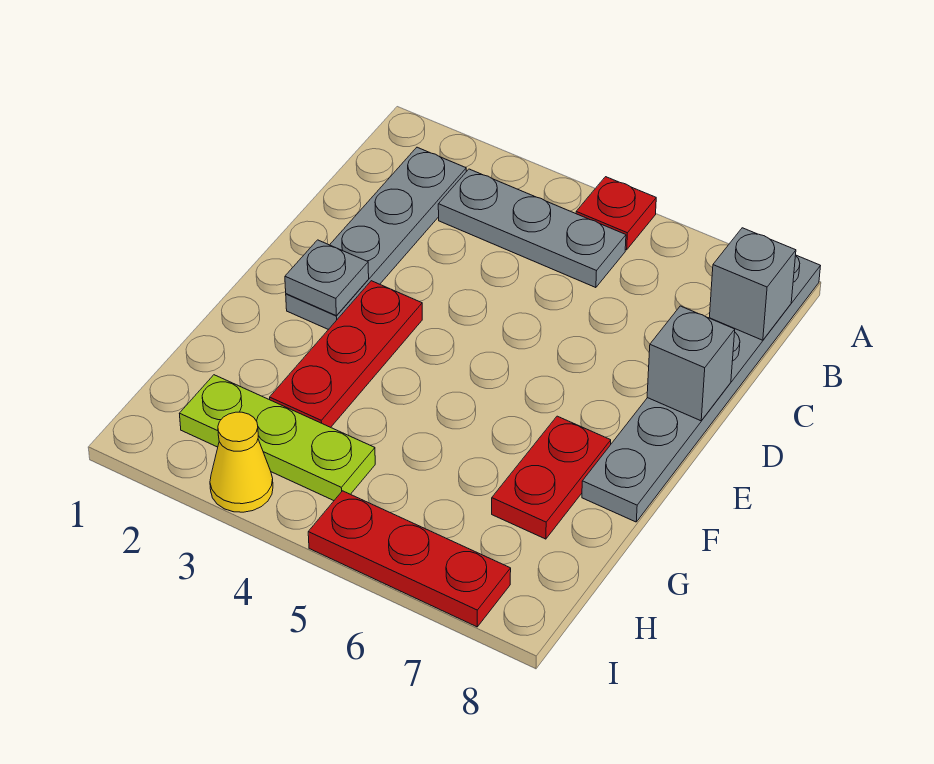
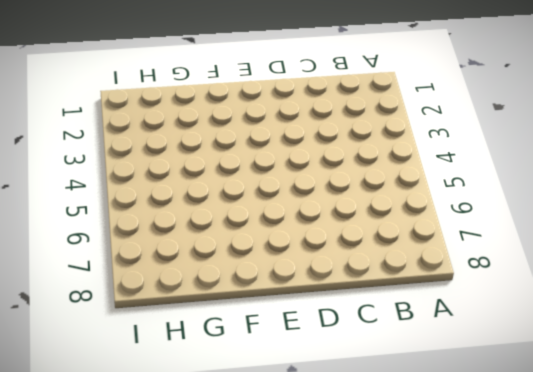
none -> red plate A5 level 1
none -> grey plate A8:F8 level 1
none -> grey plate B2:E2 level 1

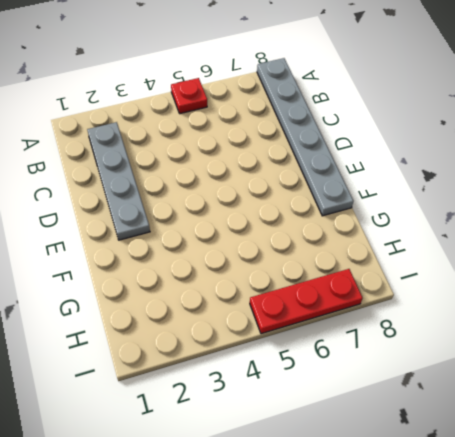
none -> grey plate B3:B5 level 1
none -> red plate E3:G3 level 1
none -> red plate F7:G7 level 1

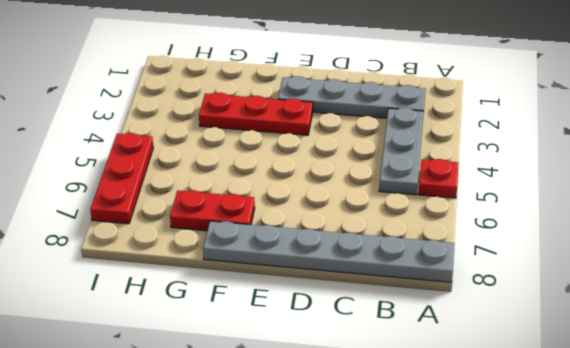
none -> lime plate H2:H4 level 1
none -> yellow cone I3 level 1
none -> grey brick B8 level 2

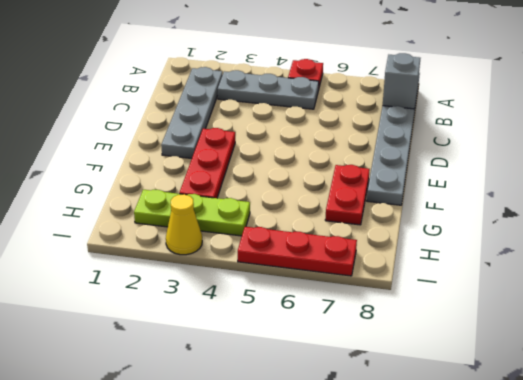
none -> grey brick D8 level 2
none -> grey plate E2 level 2

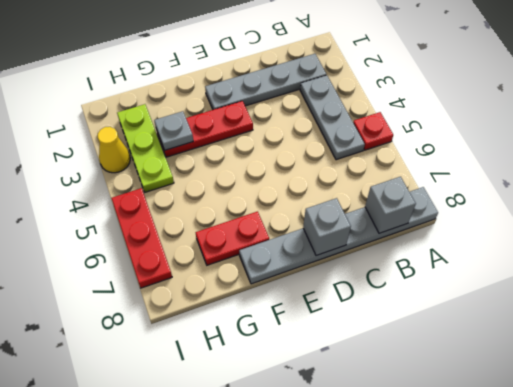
grey plate G3 level 2 -> grey plate E2 level 2

